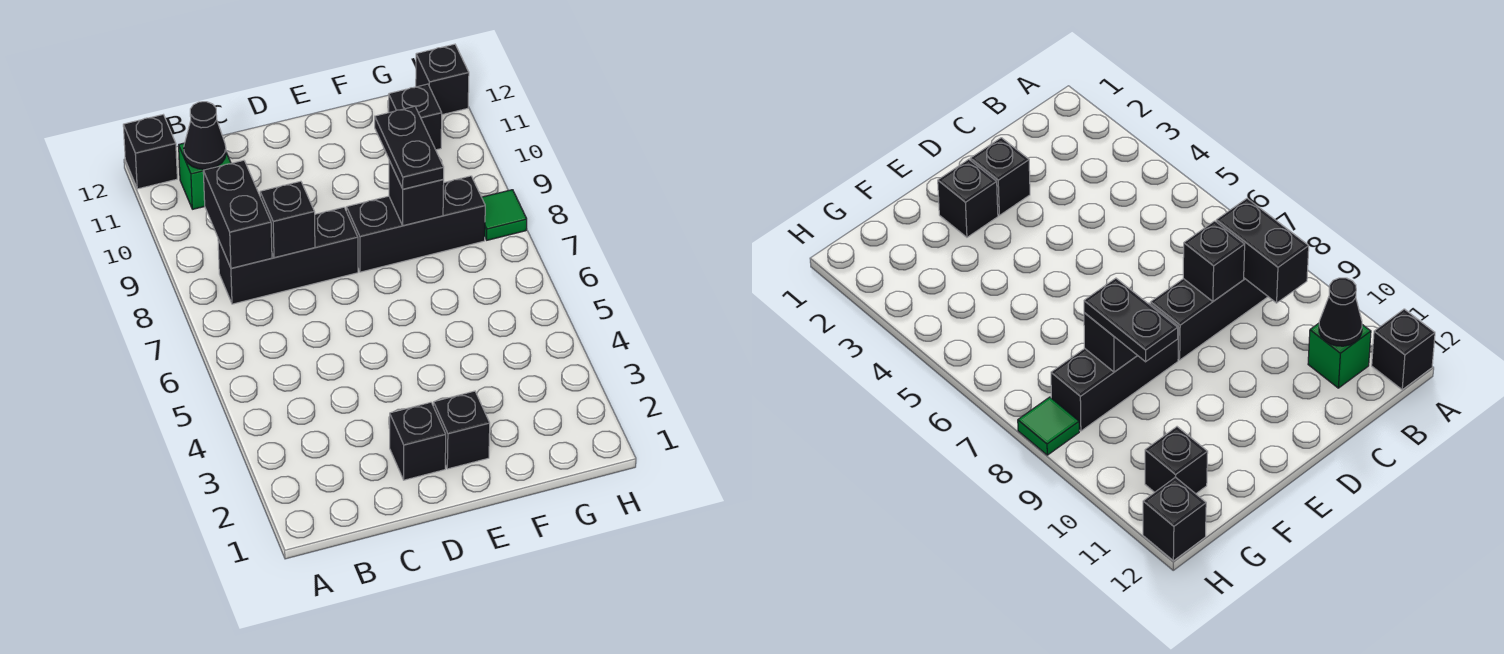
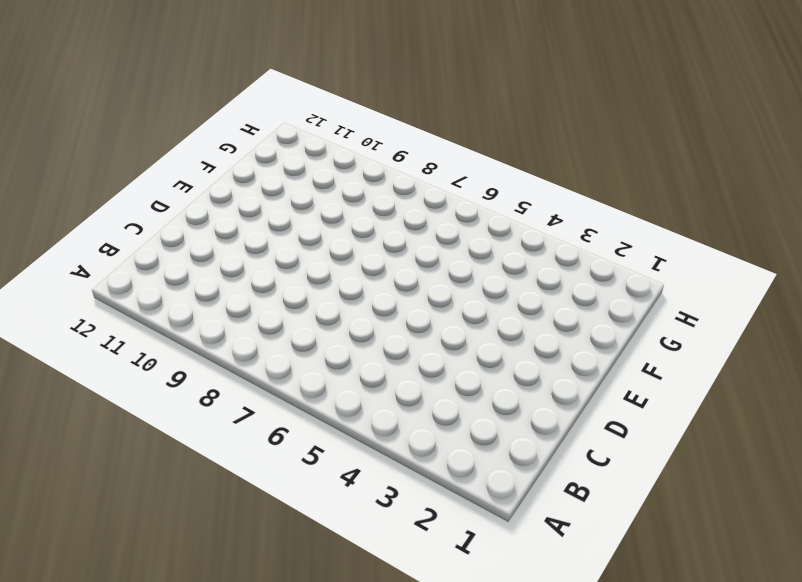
none -> black brick A12 level 1
none -> black brick B8:D8 level 1
none -> green brick B11 level 1

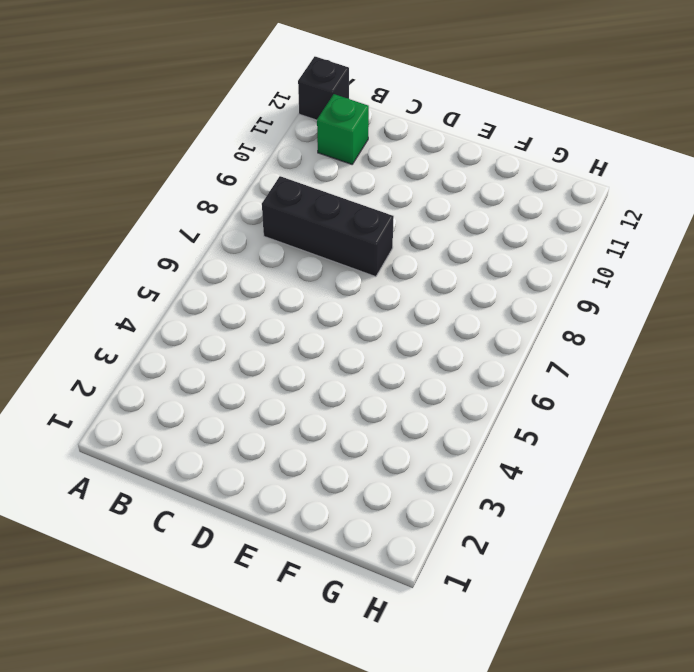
none -> black brick D2 level 1
none -> black brick E2 level 1
none -> black brick E8:G8 level 1

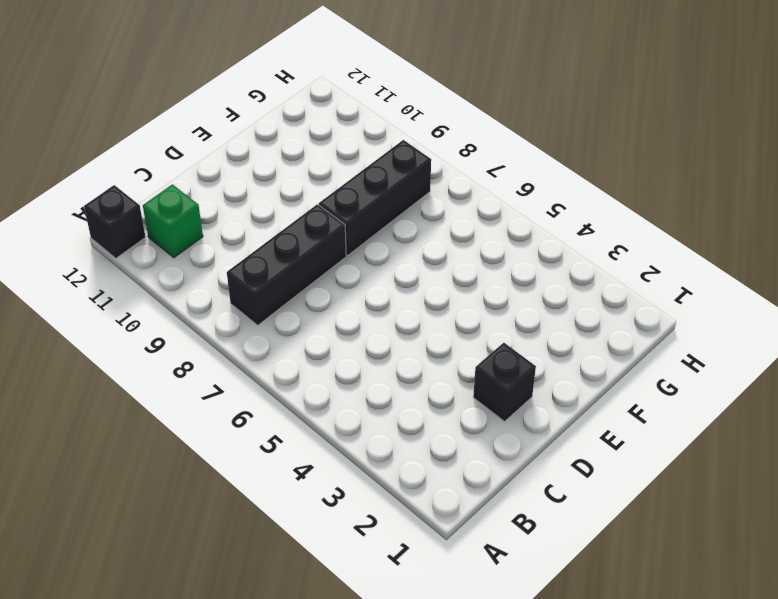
none -> black brick E2 level 1
none -> black brick G11 level 1
none -> green tile H8 level 1

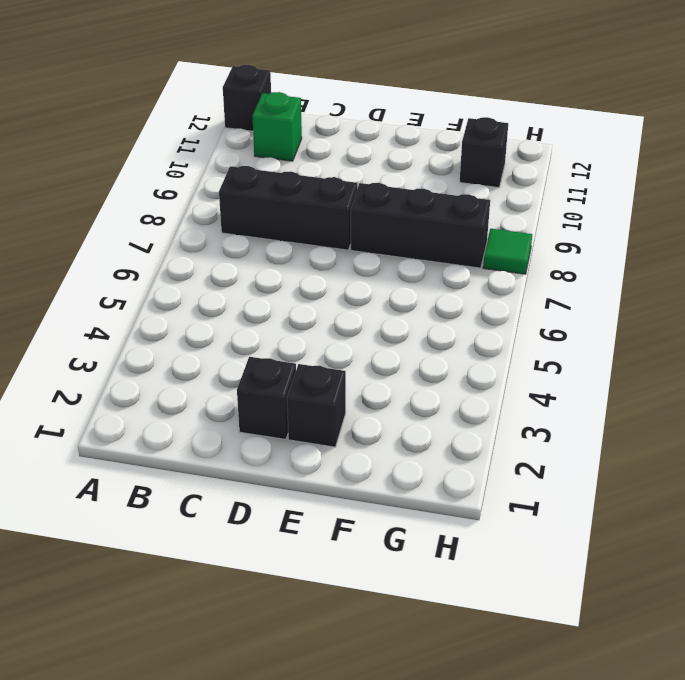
none -> black brick H12 level 1
none -> black brick B8:B9 level 2
none -> black cone B11 level 2

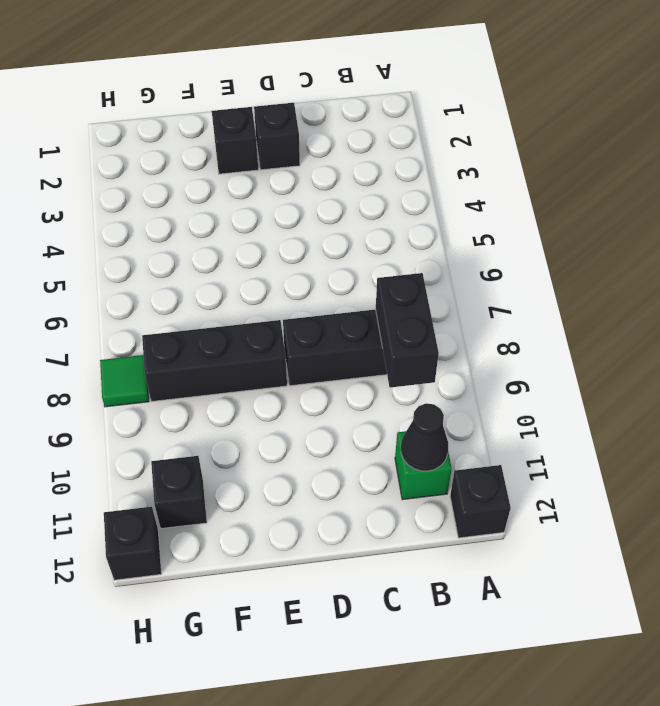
none -> black brick C8 level 2
none -> black brick F8 level 2
none -> black plate F8:F9 level 3

